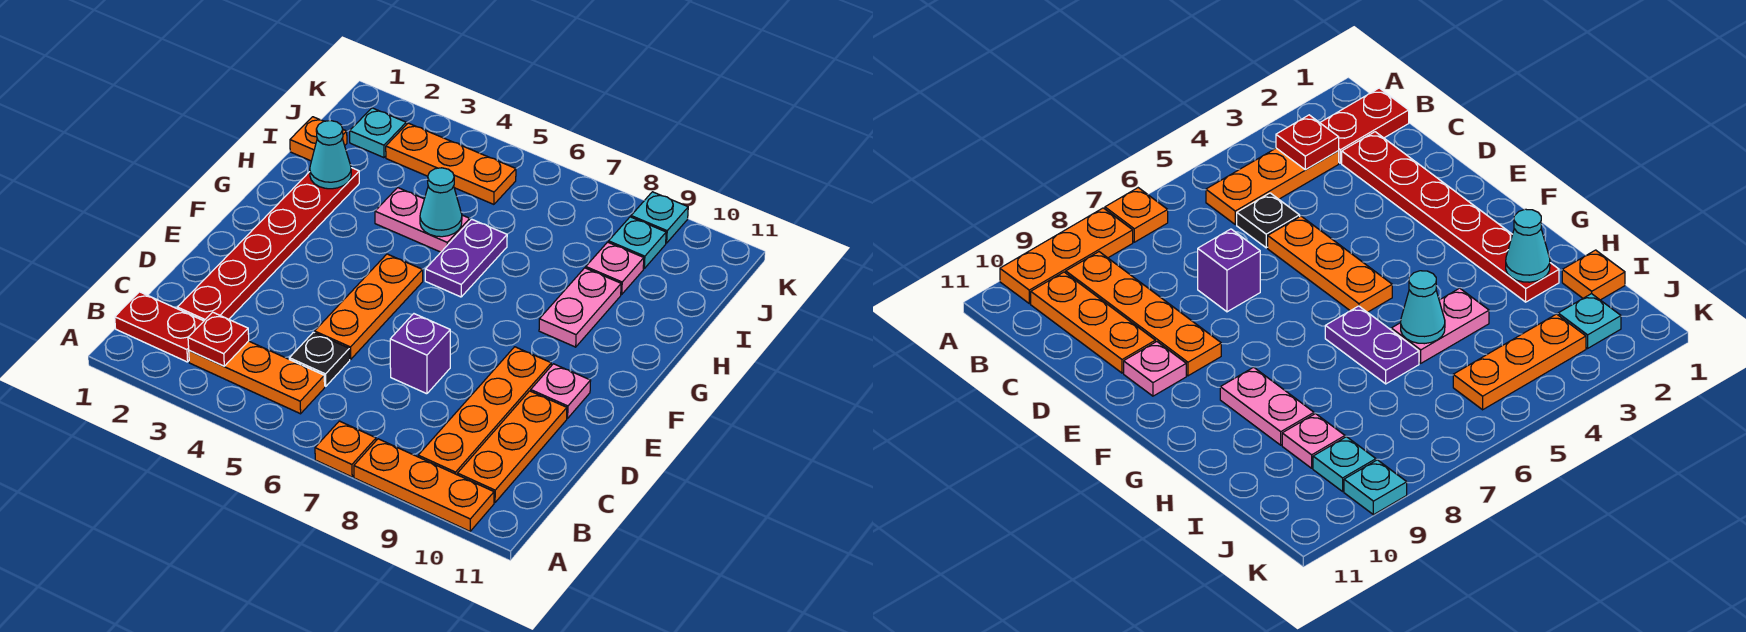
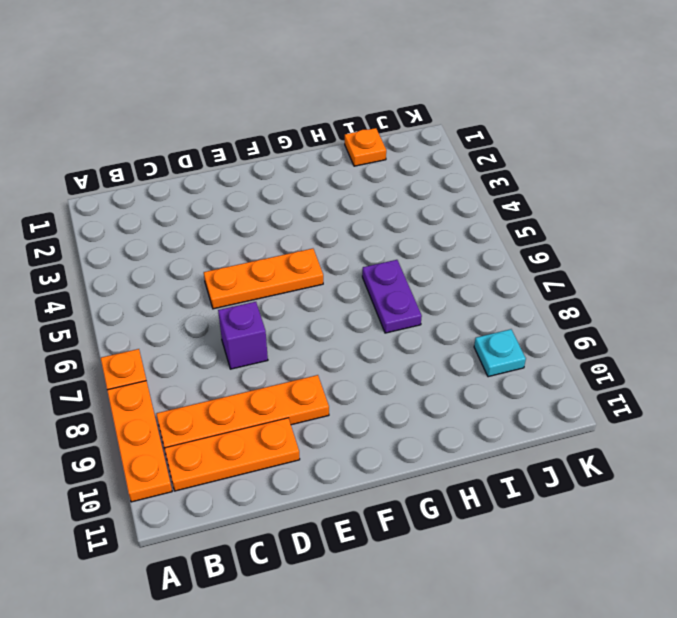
purple plate H6:H7 level 1 -> purple plate G6:H6 level 1
none -> red plate B1:B2 level 1
none -> orange plate B3:B5 level 1
none -> red plate C2:H2 level 1

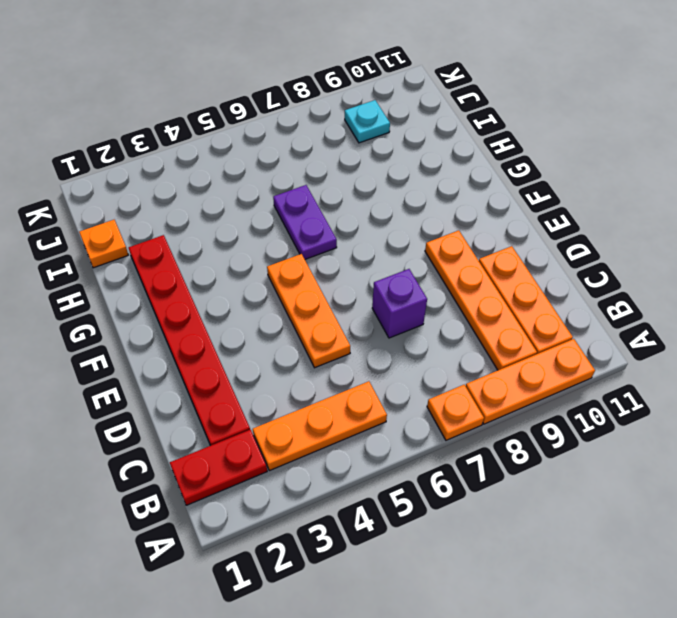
none -> black plate C5 level 1
none -> pink plate E10 level 1
none -> pink plate G9:H9 level 1

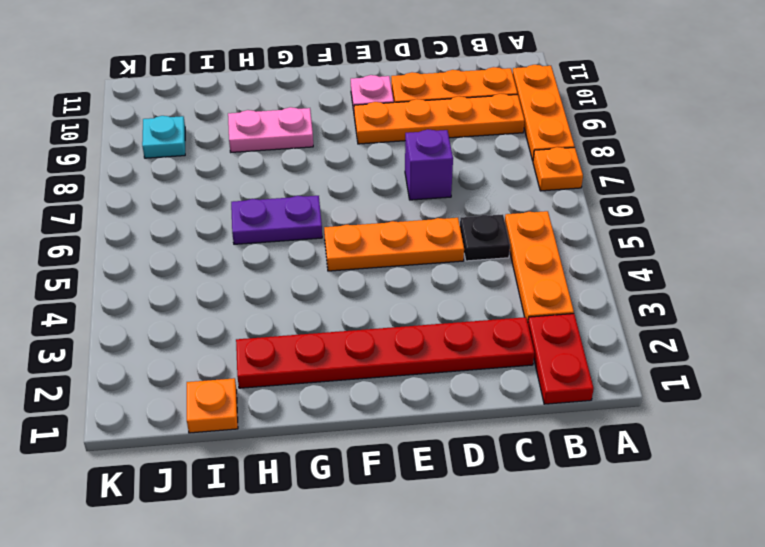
none -> pink plate H4:H5 level 1
none -> pink plate I9 level 1
none -> cyan plate J2 level 1

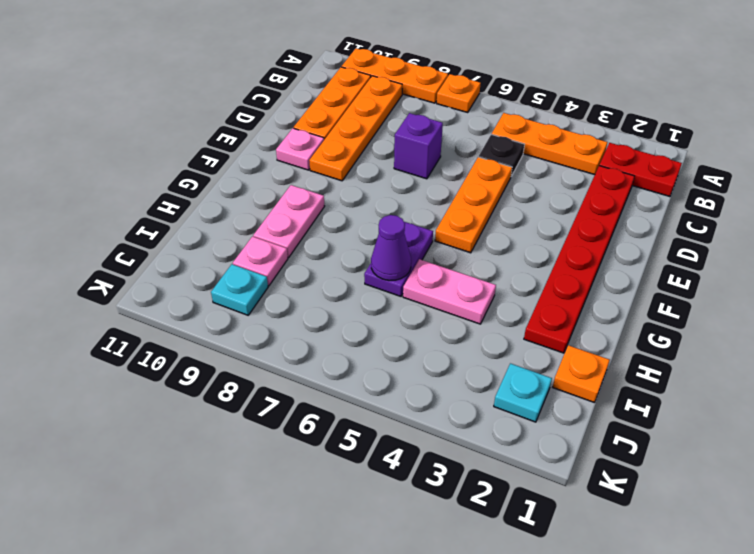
purple cone H6 level 2 -> none
none -> orange plate J3:J5 level 1
none -> cyan plate K9 level 1
none -> red plate B3 level 2

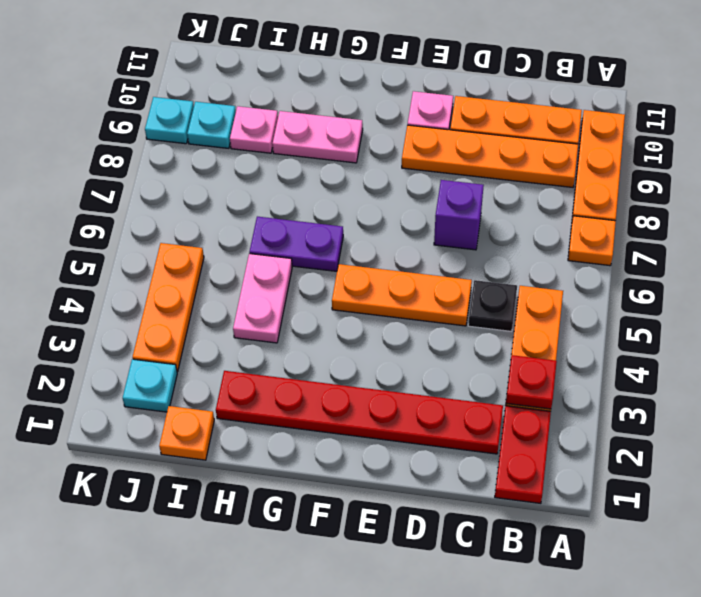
none -> cyan cone H2 level 2
none -> cyan cone H5 level 2

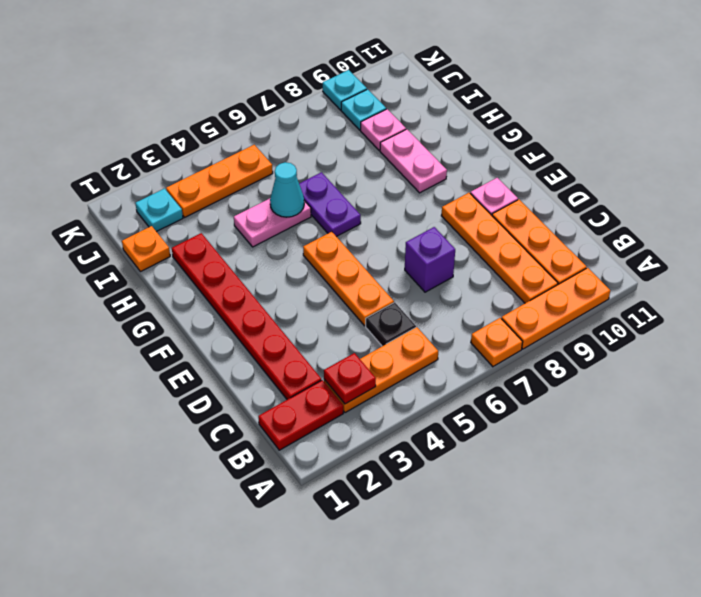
none -> cyan cone H2 level 2

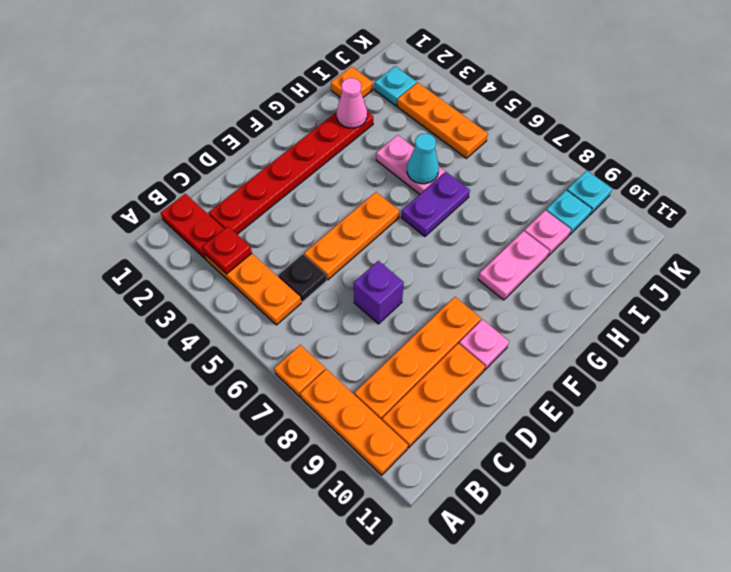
pink cone H2 level 2 -> cyan cone H2 level 2

